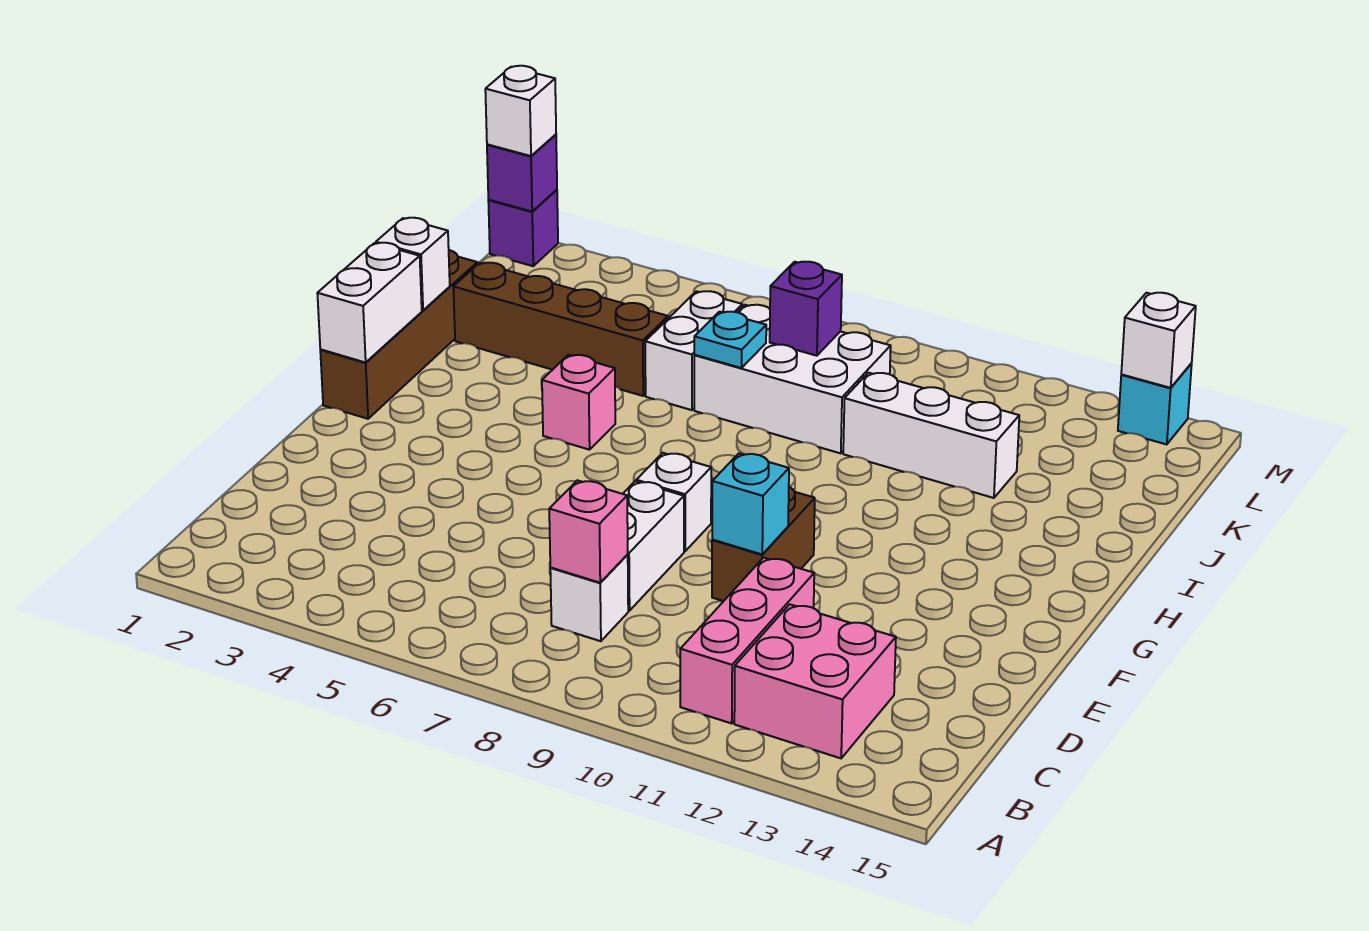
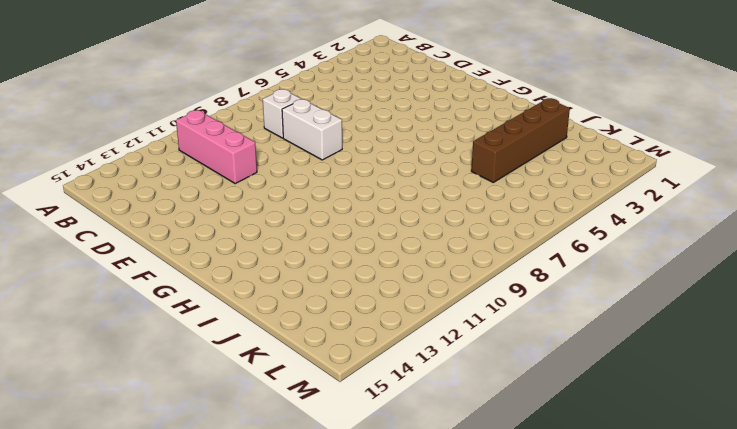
none -> pink brick B12:C13 level 1
none -> brown brick E10:F10 level 1
none -> white brick F8 level 1

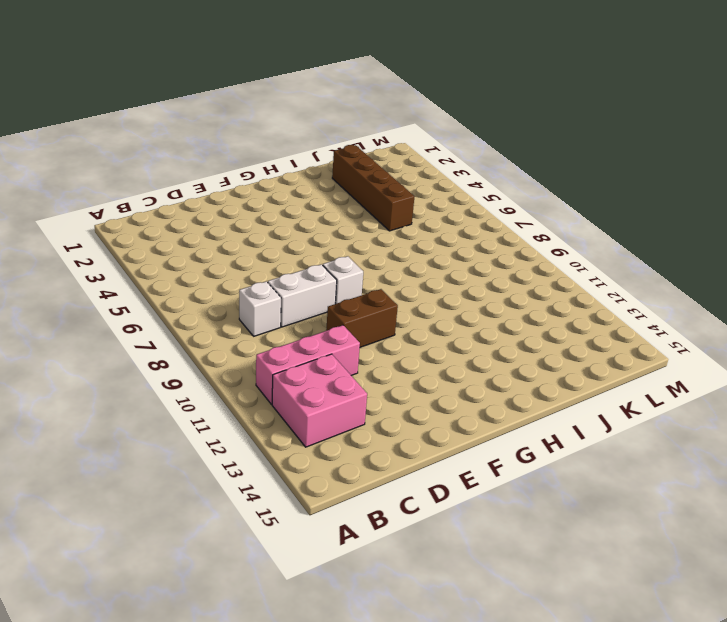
none -> brown brick G1:J1 level 1
none -> pink brick H5 level 1
none -> white brick J6:K6 level 1

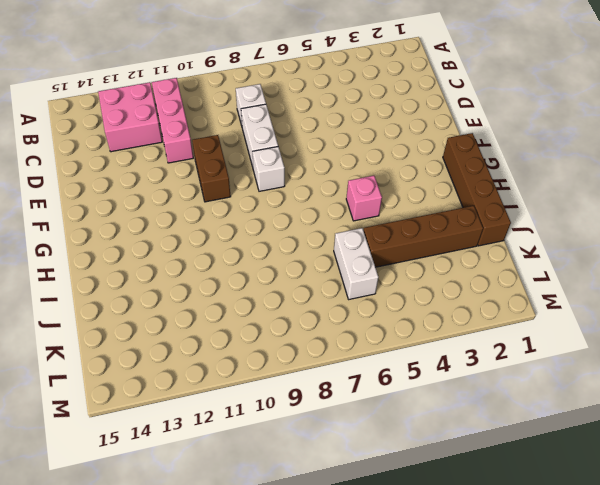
none -> white brick J7:K9 level 1
none -> white brick J10:J12 level 1
none -> purple brick M1 level 1

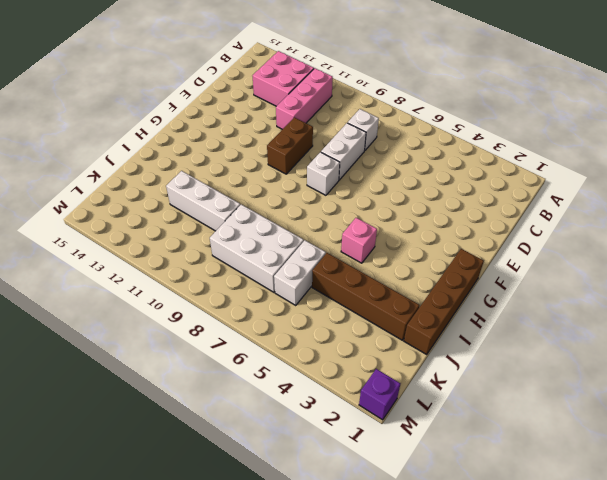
none -> cyan brick M14 level 1
none -> pink brick C8 level 2
none -> cyan brick E10 level 2

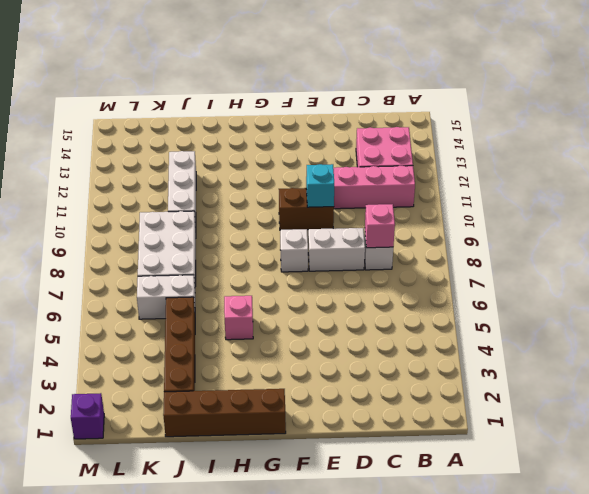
none -> cyan brick M14 level 1
none -> white brick G1:H1 level 2
none -> white brick I1 level 2

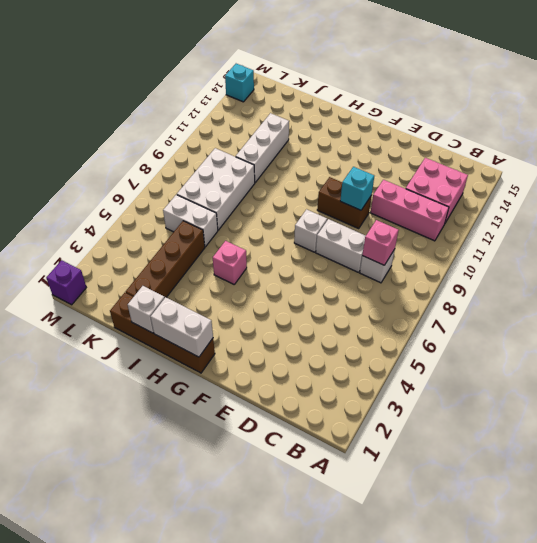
none -> cyan plate J7 level 2
none -> purple brick K8 level 2
none -> purple brick M1 level 2

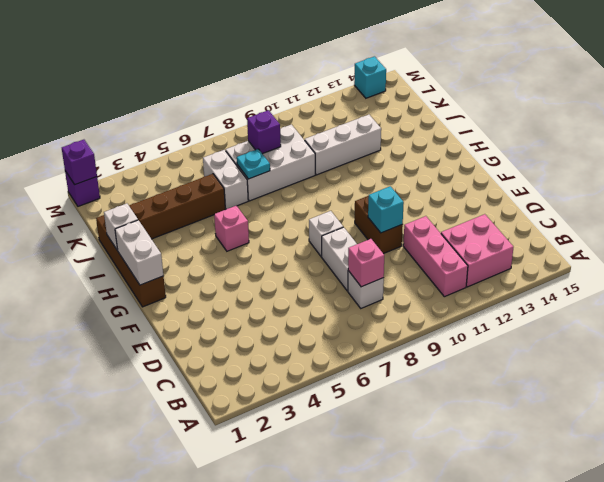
none -> white brick M14 level 2
none -> white brick M1 level 3

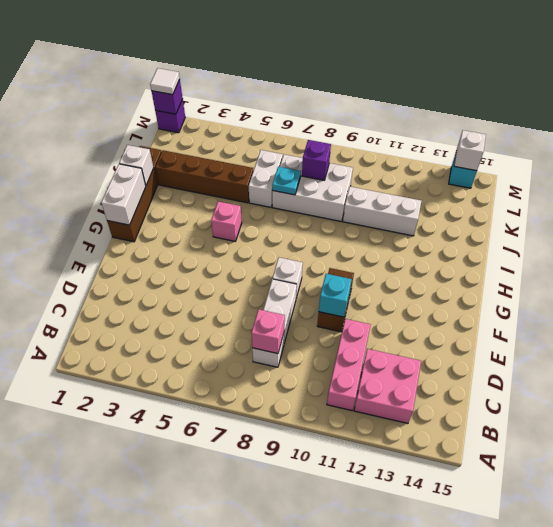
white tile M1 level 3 -> white brick M1 level 3

